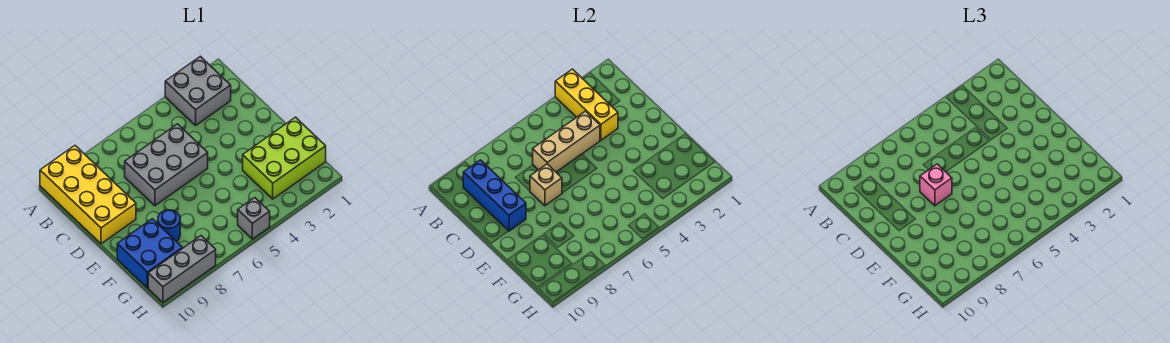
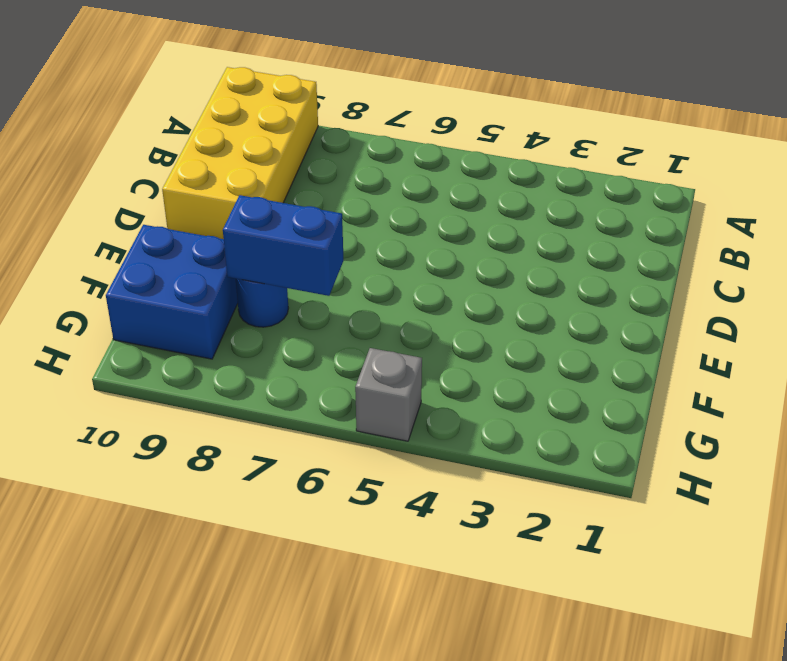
blue brick F7:F8 level 2 -> none
none -> grey brick A2:B3 level 1
none -> grey brick C5:D7 level 1
none -> lime brick F1:G3 level 1

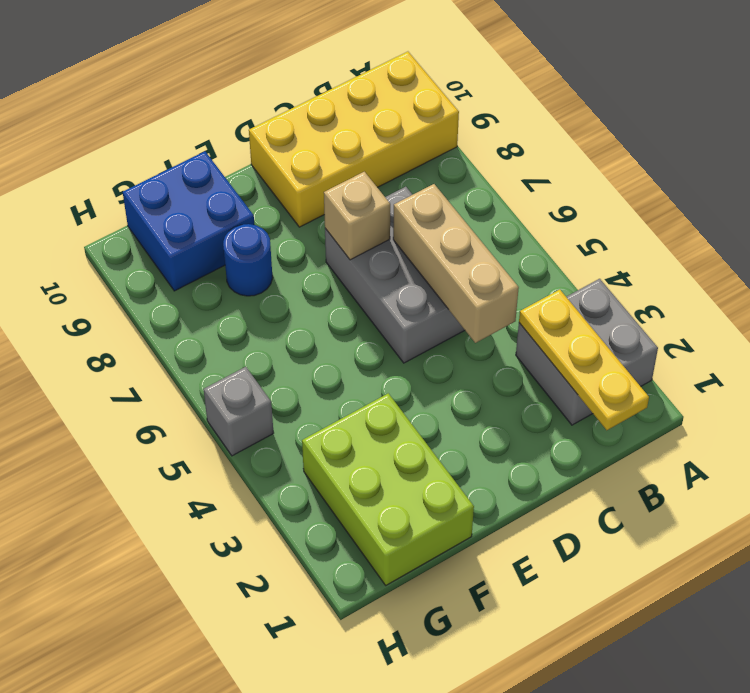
yellow plate B1:B3 level 2 -> yellow brick A3:C3 level 2
none -> grey brick H8:H10 level 1
none -> blue brick B9:D9 level 2
none -> pink brick D7 level 3

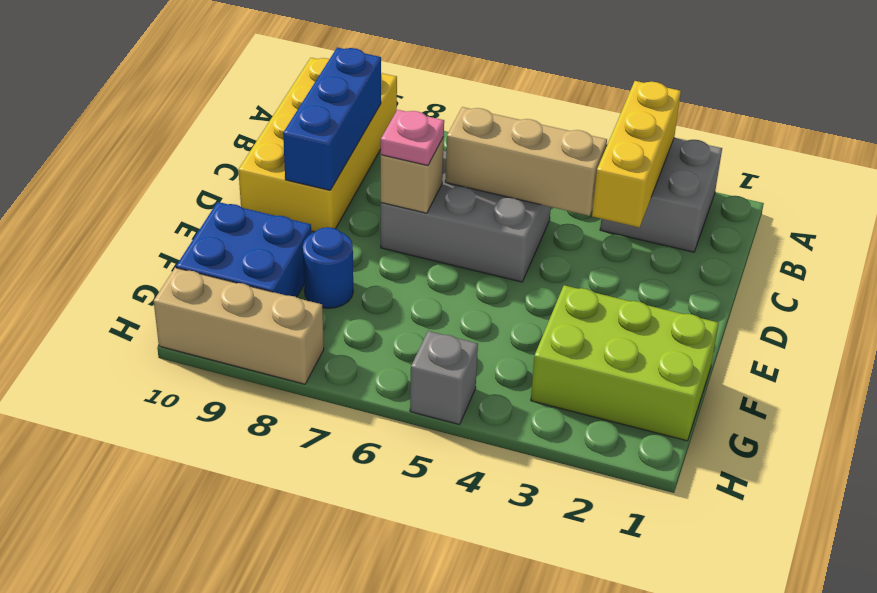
pink plate D7 level 3 -> pink brick D7 level 3
tan brick H8:H10 level 1 -> grey brick H8:H10 level 1

